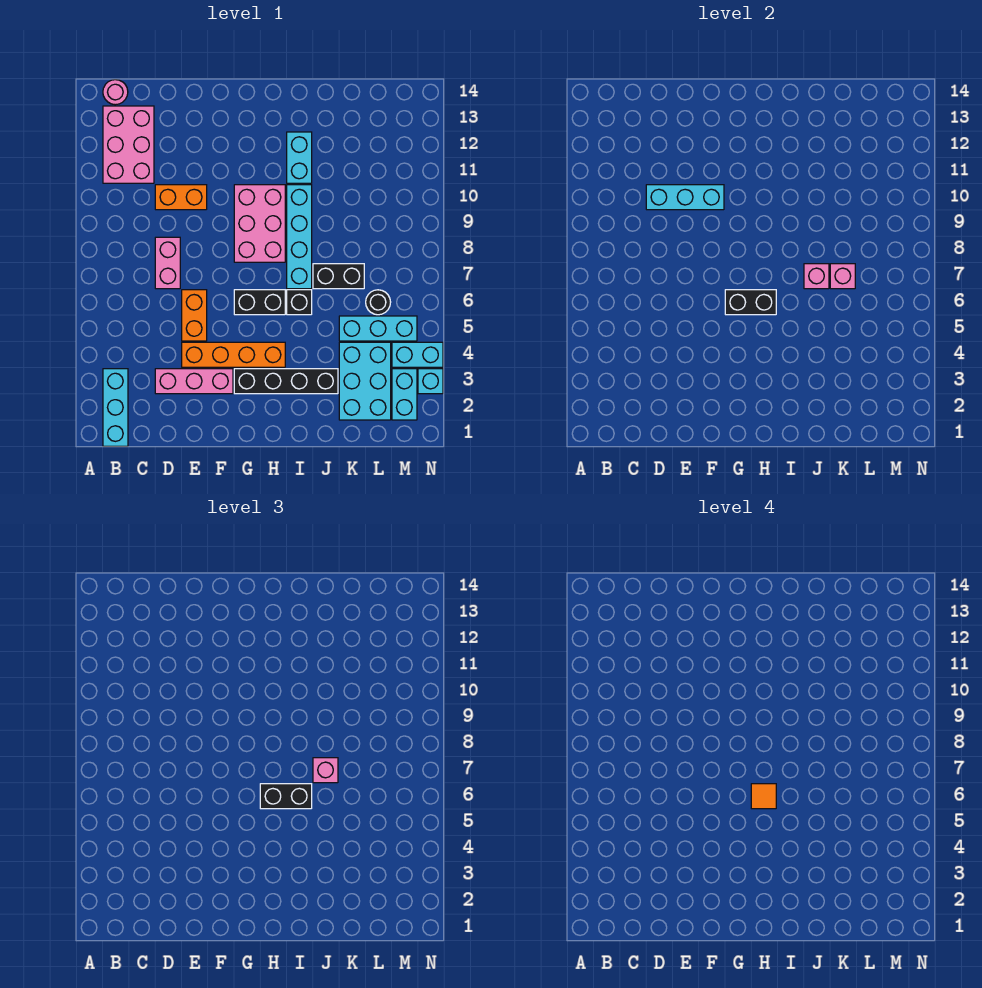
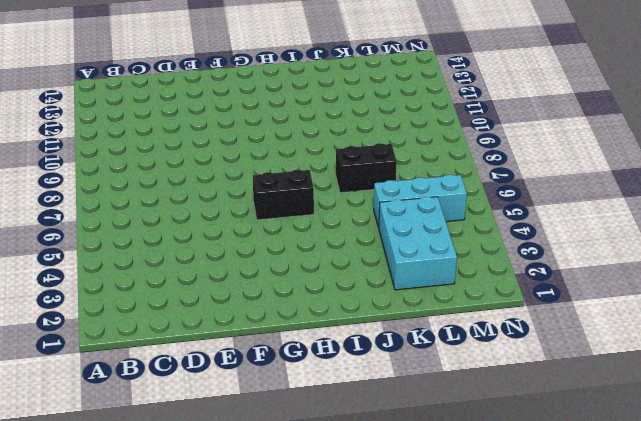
none -> cyan brick B1:B3 level 1
none -> pink brick B11:C13 level 1
none -> pink round brick B14 level 1

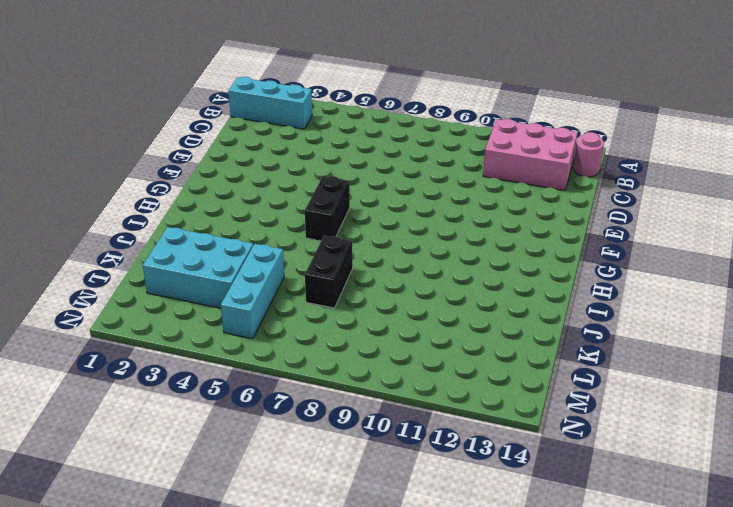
none -> pink brick D3:F3 level 1
none -> pink brick D7:D8 level 1
none -> orange brick D10:E10 level 1

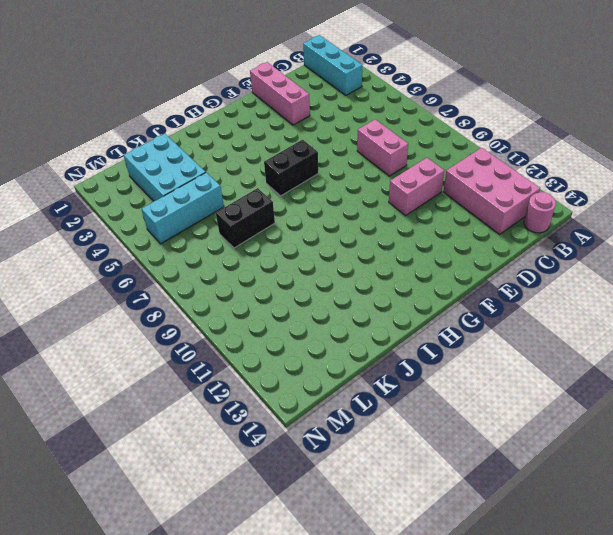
pink brick D10:E10 level 1 -> orange brick D10:E10 level 1
pink brick E1:E3 level 1 -> pink brick D3:F3 level 1
none -> orange brick E4:H4 level 1
none -> orange brick E5:E6 level 1
none -> black brick G3:J3 level 1

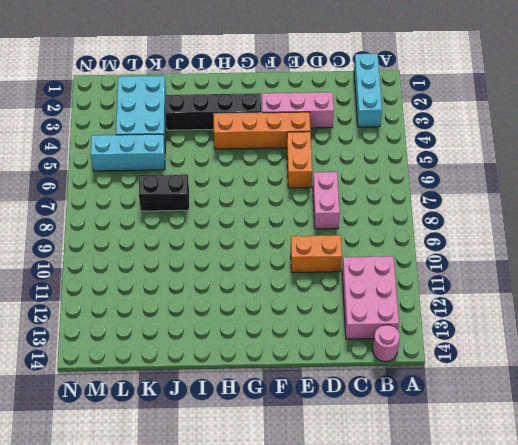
none -> black brick G6:H6 level 1
none -> pink brick G8:H10 level 1
none -> black brick I6 level 1

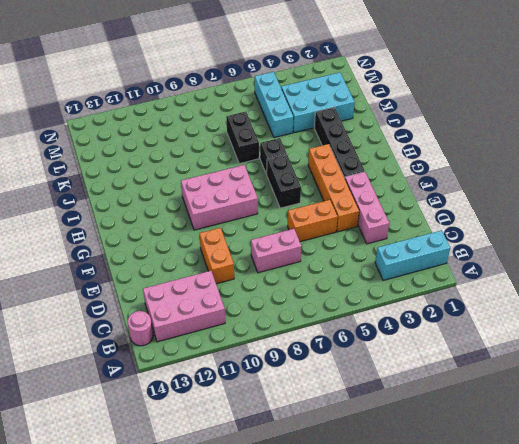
none -> cyan brick I7:I10 level 1
none -> cyan brick I11:I12 level 1
none -> black round brick L6 level 1

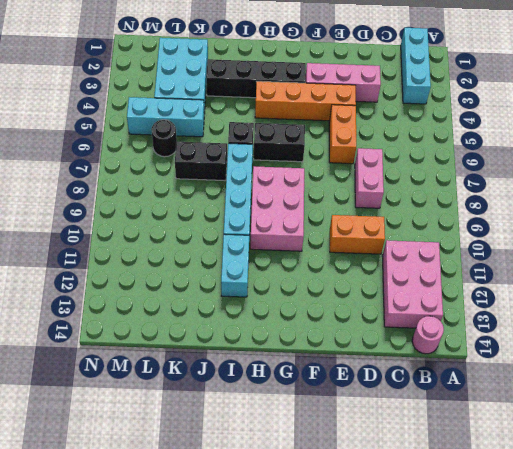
none -> cyan brick M2:M3 level 1
none -> cyan brick M4:N4 level 1
none -> cyan brick N3 level 1

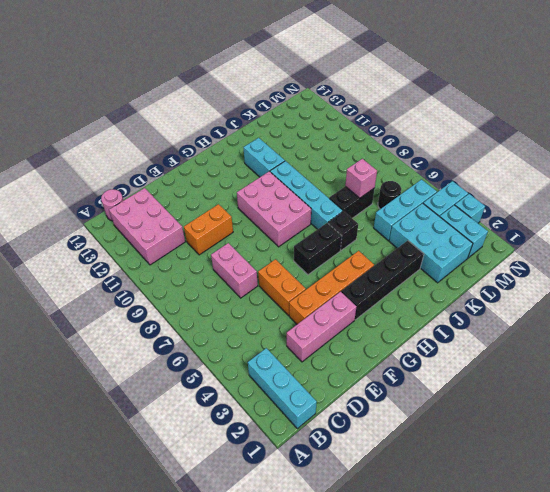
none -> cyan brick D10:F10 level 2
none -> black brick G6:H6 level 2
none -> pink brick J7 level 2

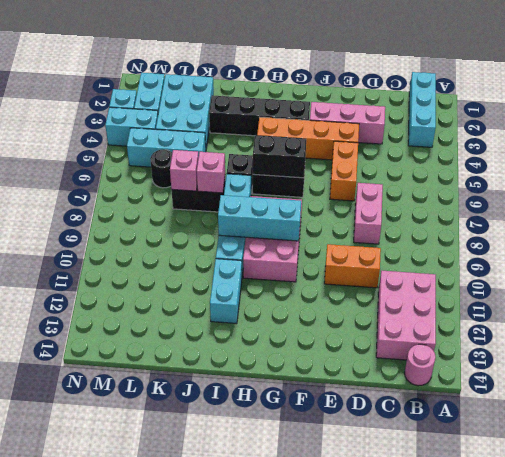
cyan brick G9:I9 level 2 -> cyan brick D10:F10 level 2
none -> black brick H6:I6 level 3
none -> pink brick J7 level 3
none -> orange tile H6 level 4

